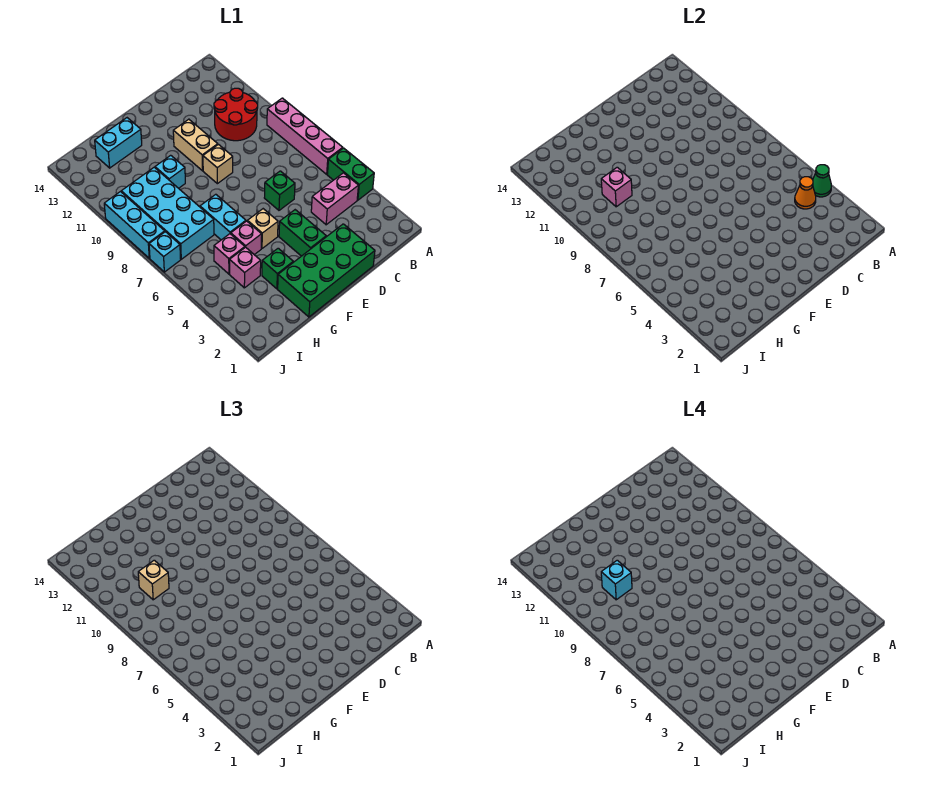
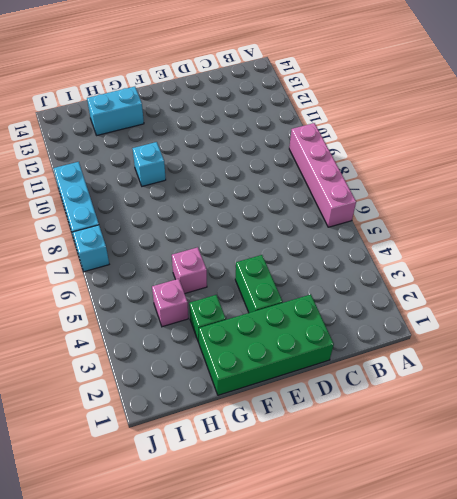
none -> green brick A4:A5 level 1
none -> pink brick B4:C4 level 1
none -> red round brick B10:C11 level 1

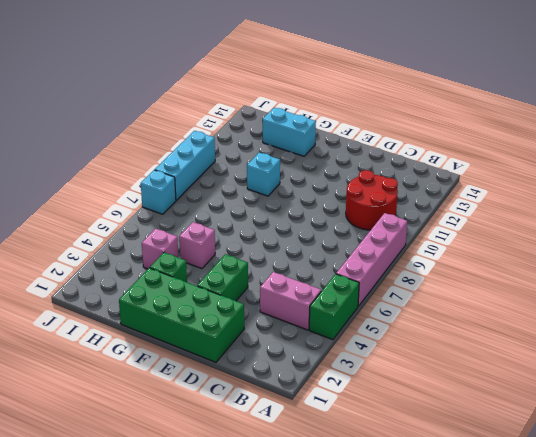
none -> green brick D6 level 1
none -> tan brick E9 level 1
none -> tan brick E10:E11 level 1

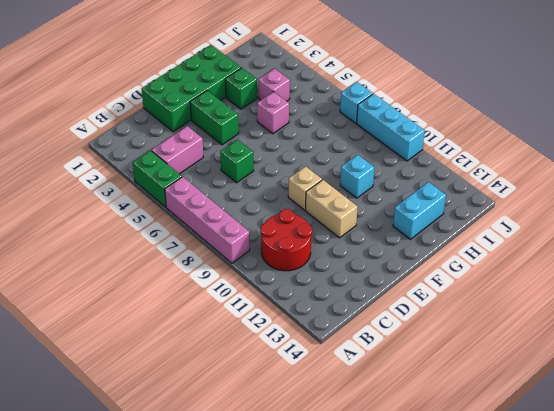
none -> tan brick F5 level 1
none -> cyan brick G6:G7 level 1
none -> pink brick H5 level 1

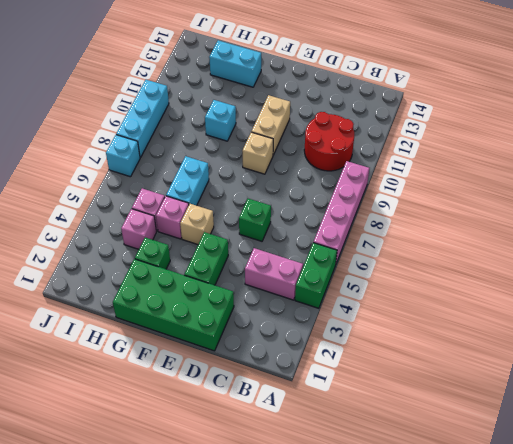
none -> cyan brick H7:I10 level 1
none -> green cone A4 level 2
none -> orange cone B4 level 2

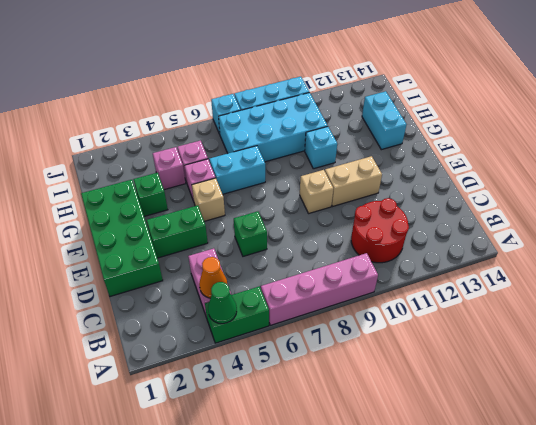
none -> pink brick H10 level 2
none -> tan brick H10 level 3
none -> cyan brick H10 level 4

